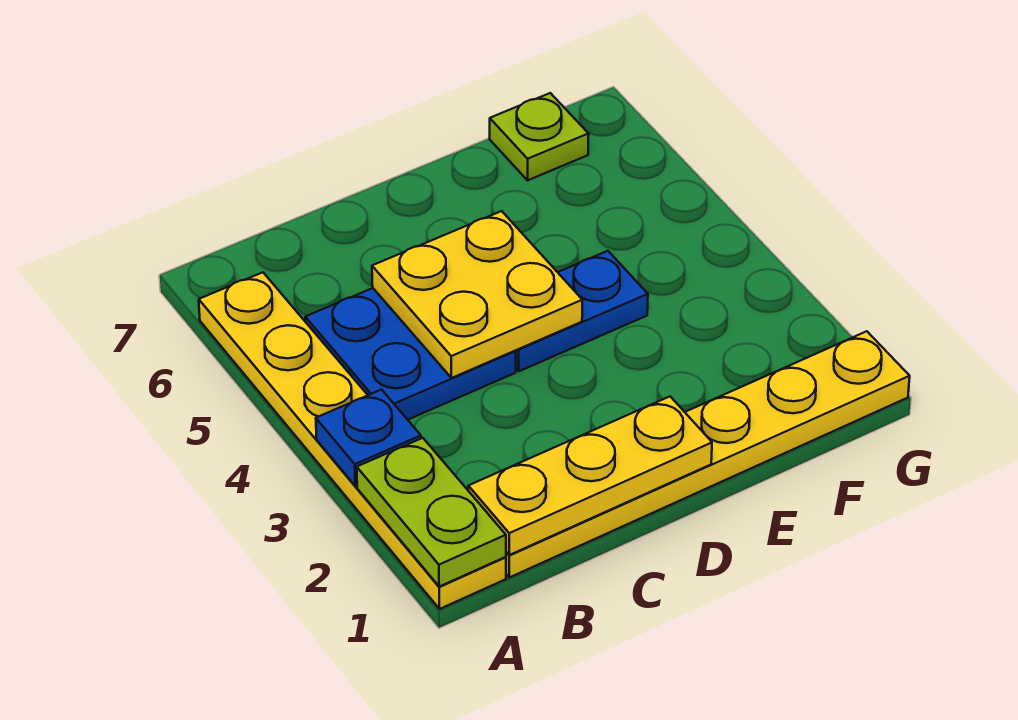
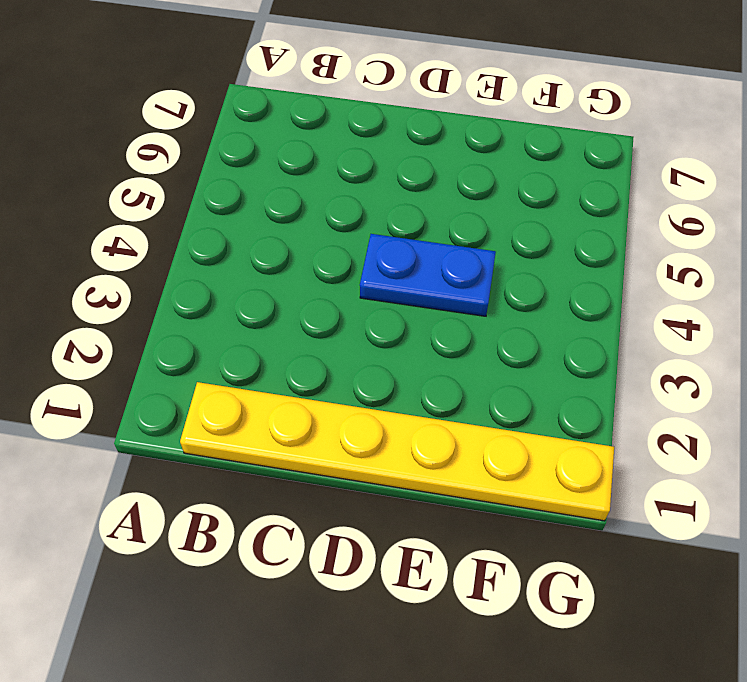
none -> yellow plate A1:A6 level 1
none -> blue plate B4:C5 level 1

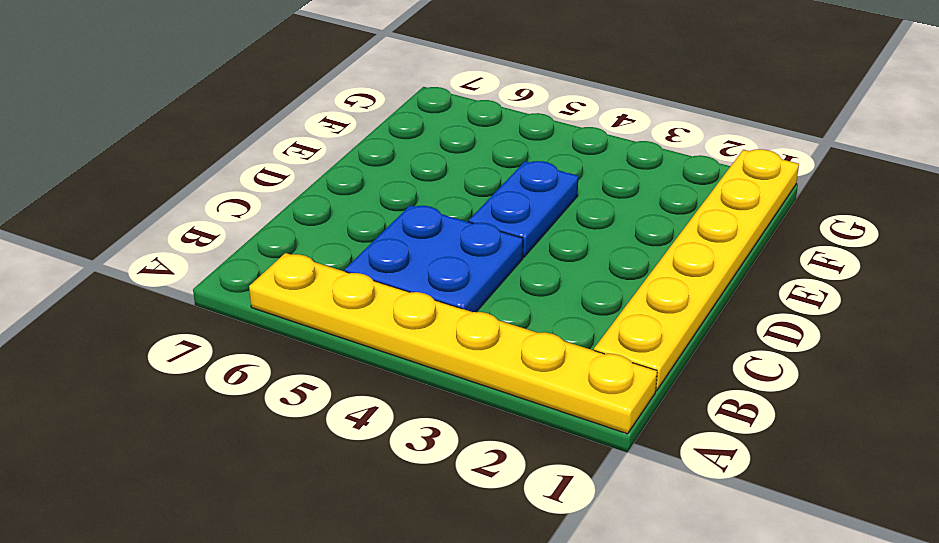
none -> lime plate F7 level 1
none -> lime plate A1:A2 level 2

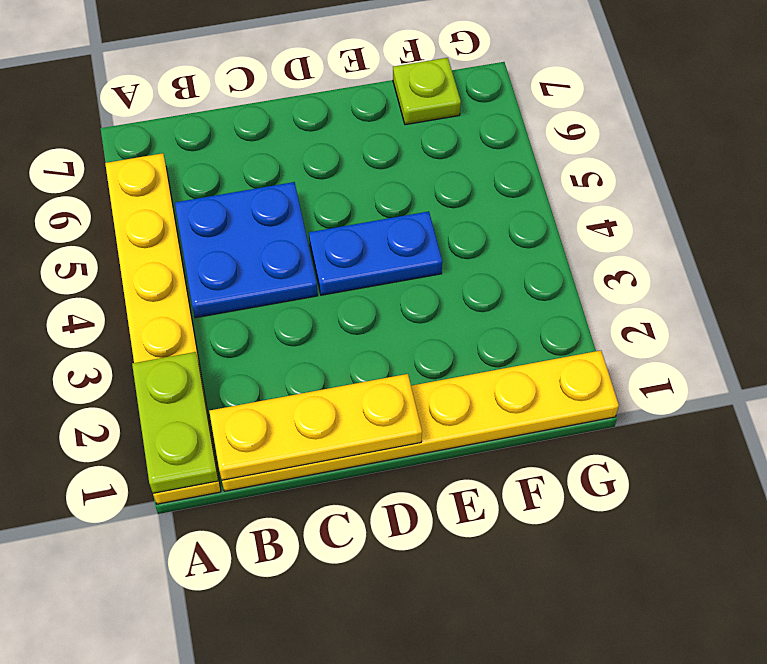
none -> blue plate A3 level 2
none -> yellow plate C4:D5 level 2

